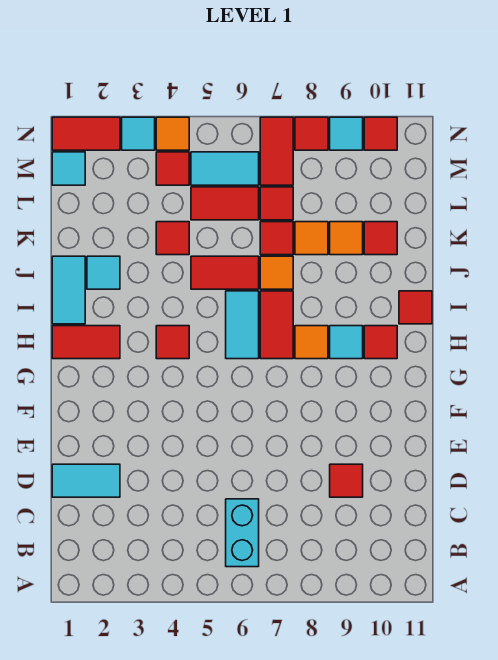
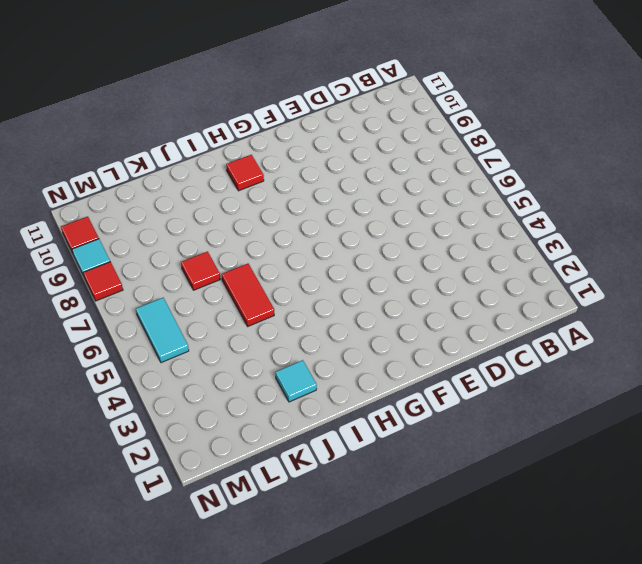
none -> cyan brick B6:C6 level 1
none -> cyan tile D1:D2 level 1
none -> red tile D9 level 1
none -> red tile H1:H2 level 1

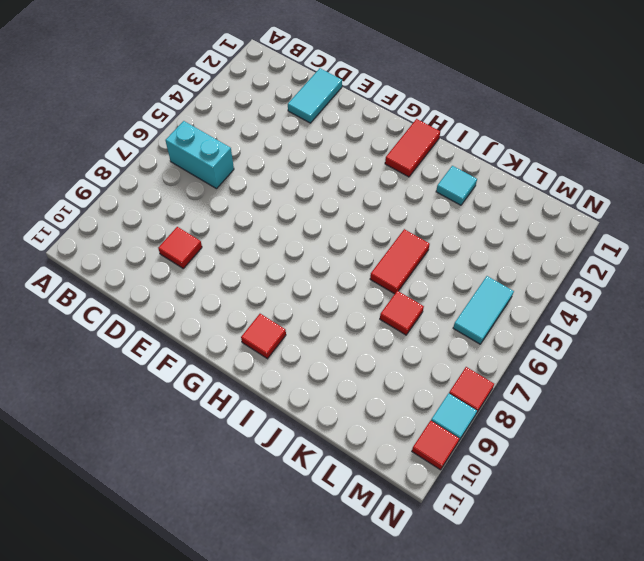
none -> red tile H4 level 1
none -> cyan tile H6:I6 level 1
none -> red tile H7:I7 level 1
none -> orange tile H8 level 1

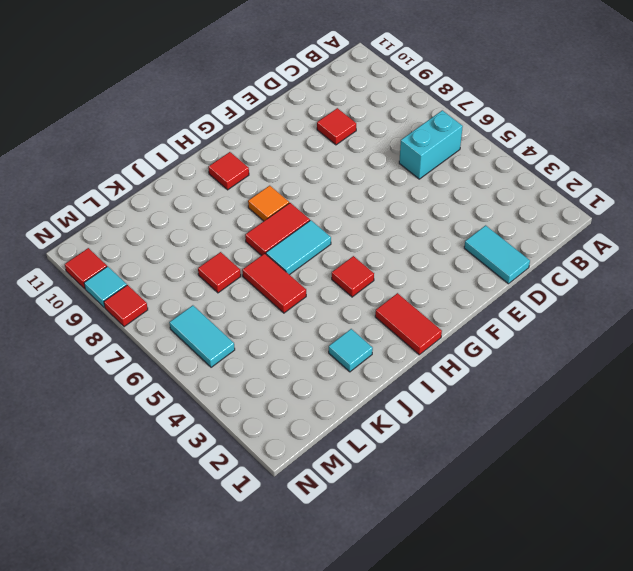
none -> cyan tile H9 level 1
none -> cyan tile I1:J1 level 1
none -> red tile I11 level 1
none -> orange tile J7 level 1

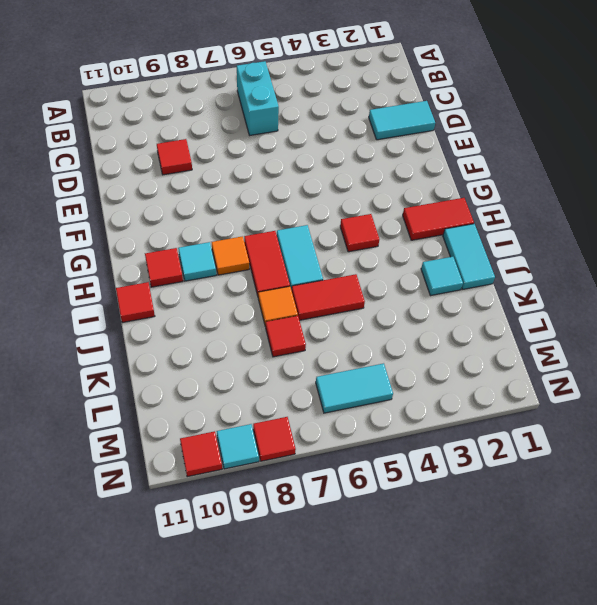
none -> red tile K4 level 1
none -> orange tile K8 level 1
none -> orange tile K9 level 1
none -> red tile K10 level 1

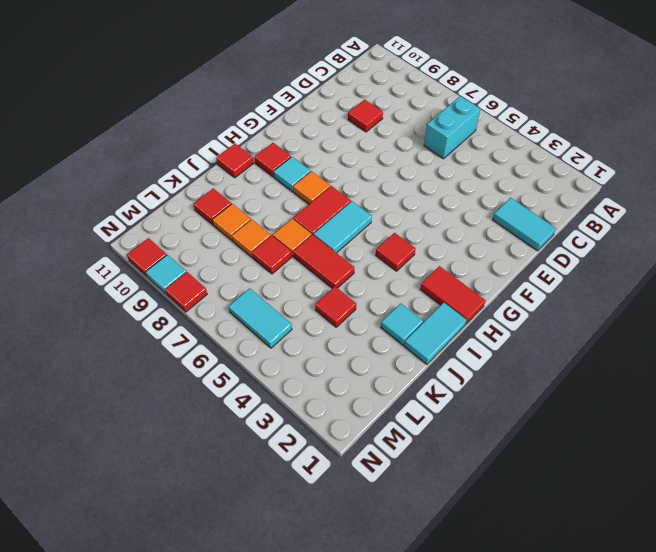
none -> red tile L5:L6 level 1
none -> red tile L7 level 1
none -> cyan tile M1 level 1
none -> red tile M4 level 1

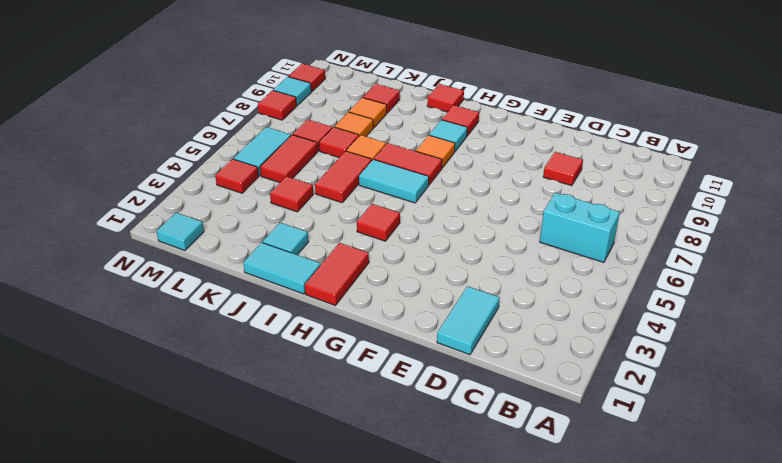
none -> red tile M7:N7 level 1
none -> red tile N1:N2 level 1
none -> cyan tile N3 level 1
none -> orange tile N4 level 1

